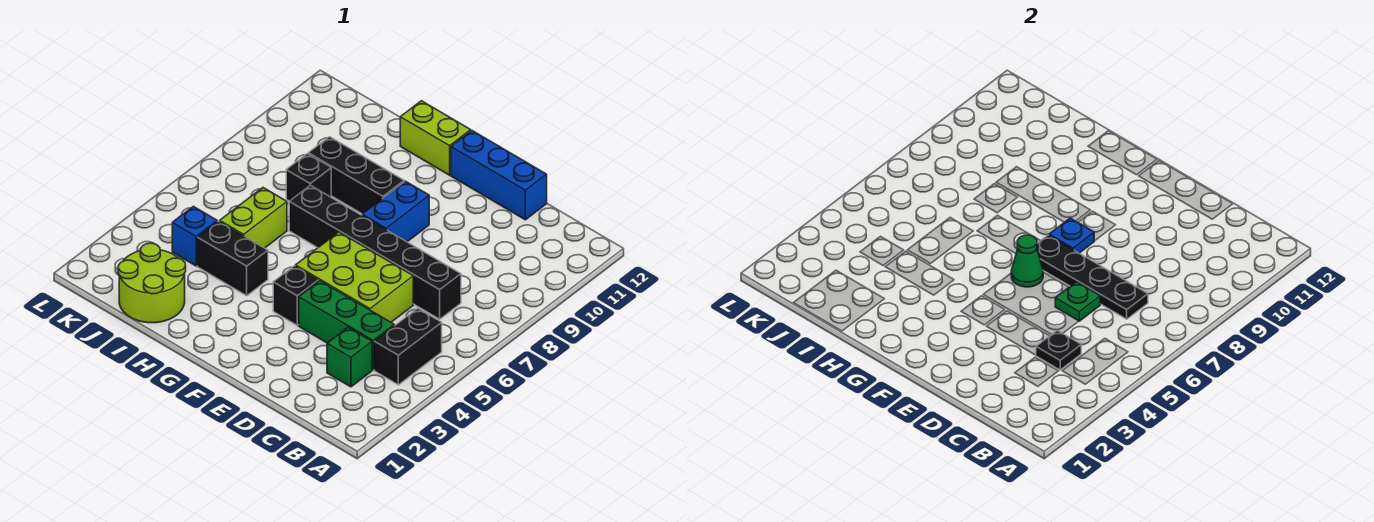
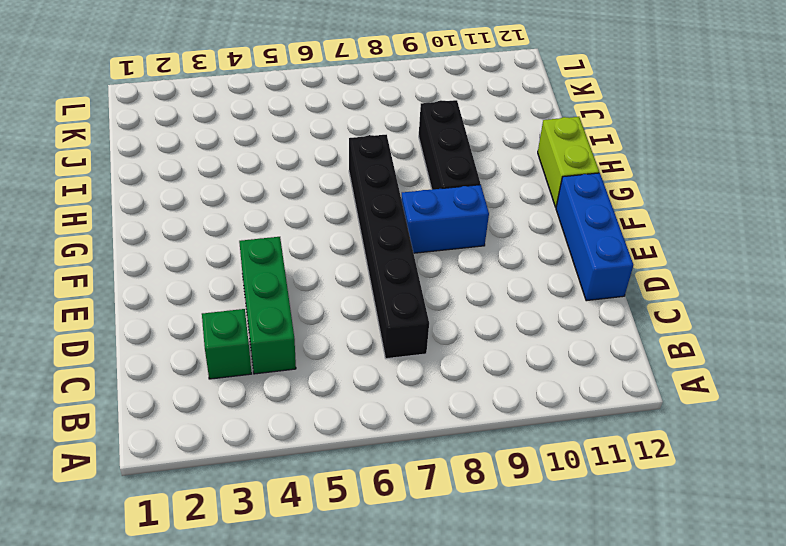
none -> black brick B4:B5 level 1
none -> lime brick D5:F6 level 1
none -> black brick F4 level 1

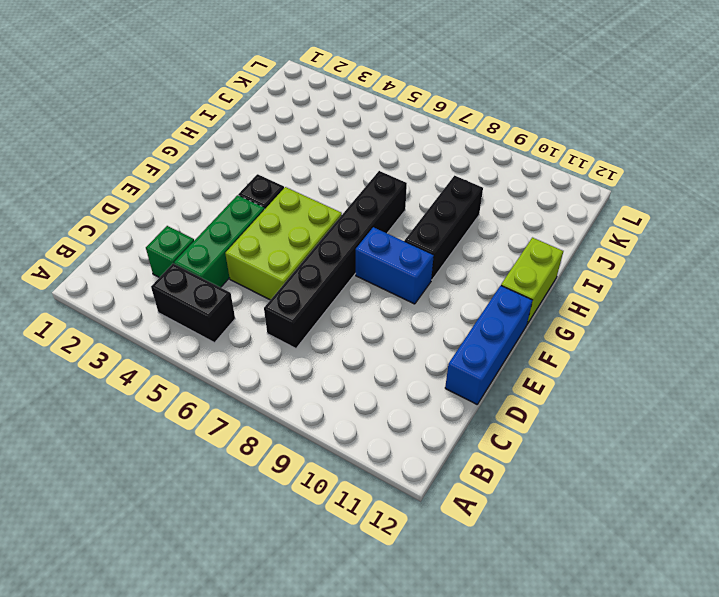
none -> black brick H4:I4 level 1
none -> lime round brick I1:J2 level 1
none -> lime brick I5:I6 level 1

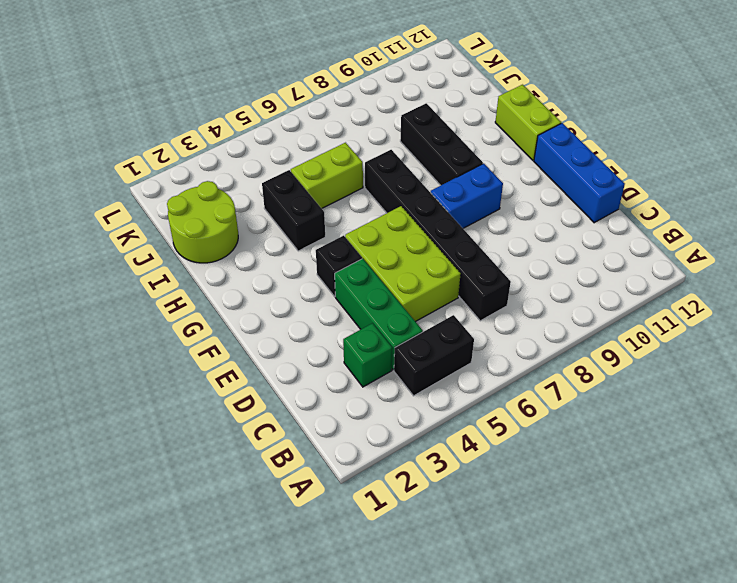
none -> black brick I8 level 1
none -> blue brick J4 level 1
none -> black plate C4 level 2

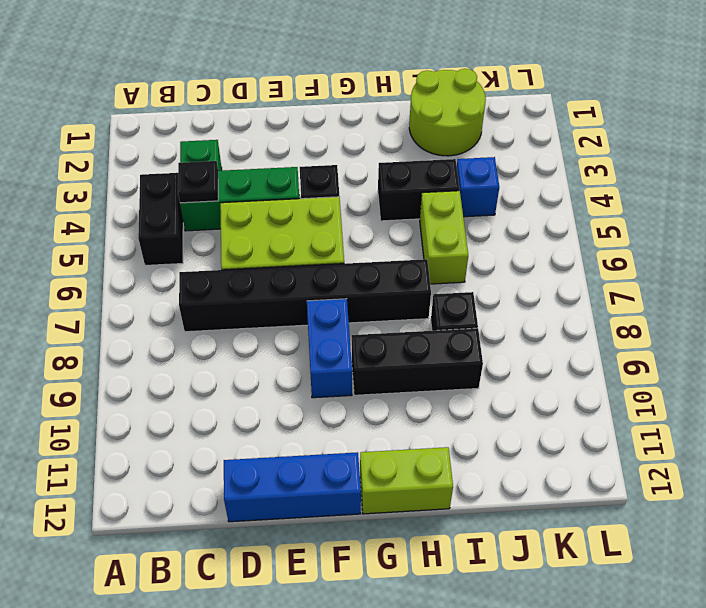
none -> black plate C7:F7 level 2
none -> green plate D6 level 2
none -> green cone F6 level 2

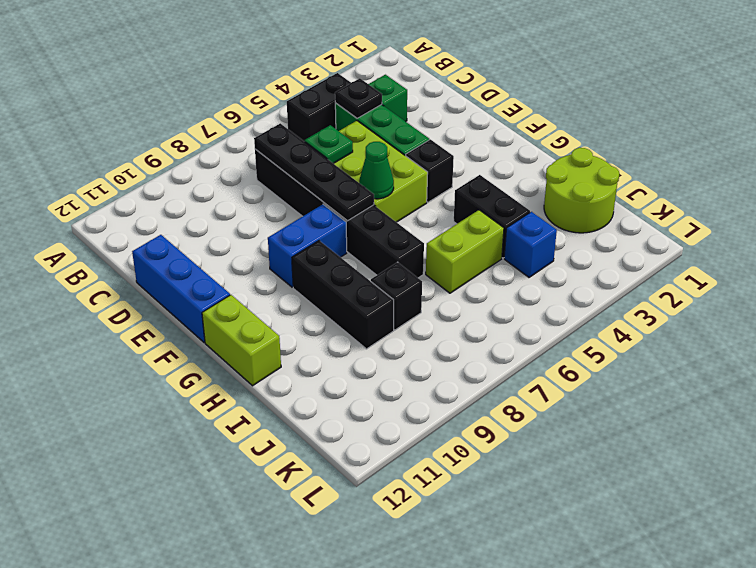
none -> blue plate F8 level 2

